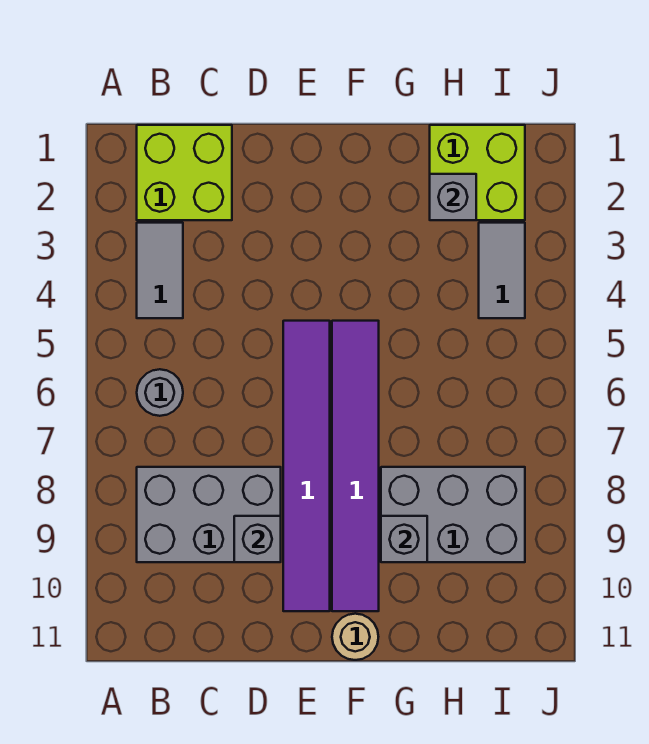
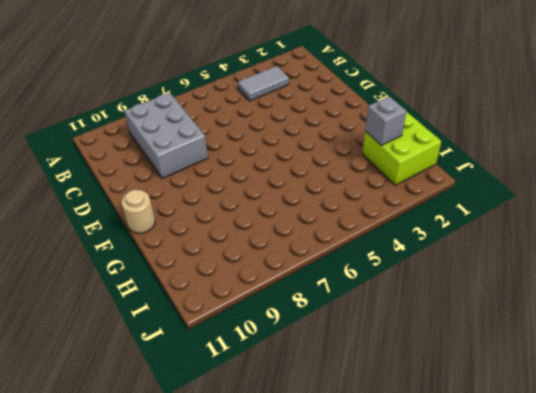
none -> lime brick B1:C2 level 1
none -> grey round brick B6 level 1
none -> purple tile E5:E10 level 1

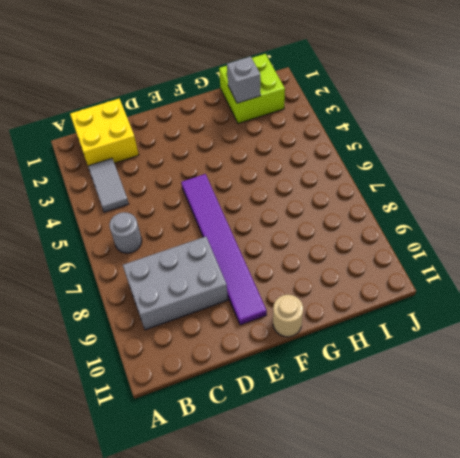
yellow brick B1:C2 level 1 -> lime brick B1:C2 level 1
none -> purple tile F5:F10 level 1
none -> grey brick G8:I9 level 1
none -> grey tile I3:I4 level 1

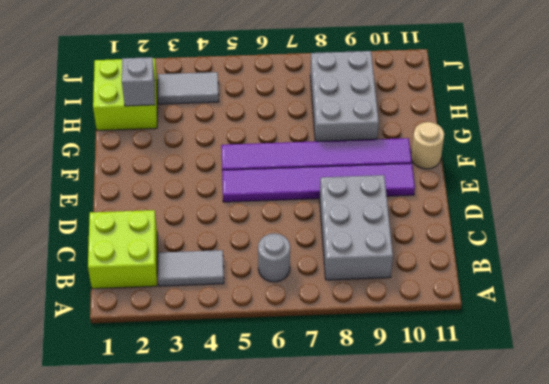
none -> grey brick D9 level 2
none -> grey brick G9 level 2

